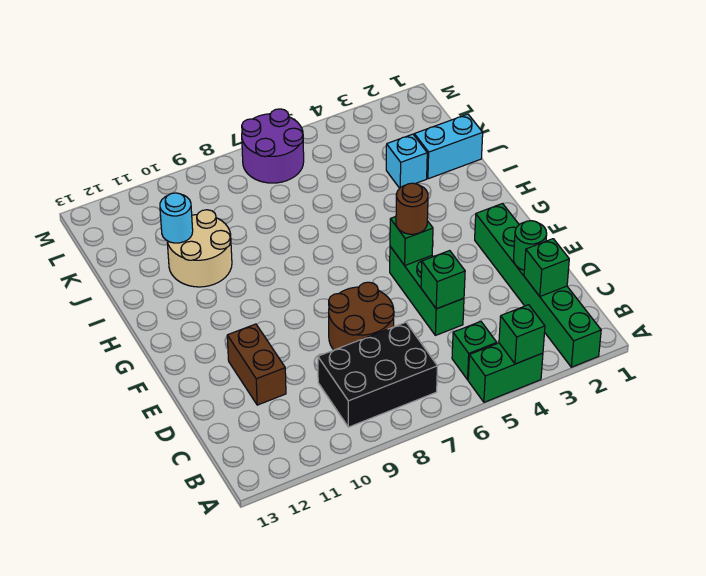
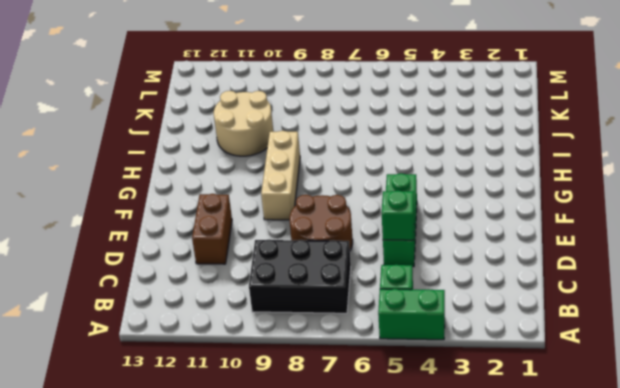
tan brick F9:H9 level 1 -> none
none -> green brick A2:F2 level 1
none -> cyan brick J1:J2 level 1
none -> cyan brick J3 level 1

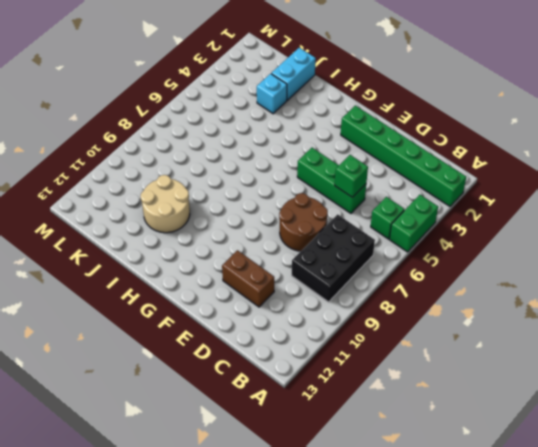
none -> purple round brick L6:M7 level 1
none -> green brick A4 level 2
none -> green brick C2 level 2

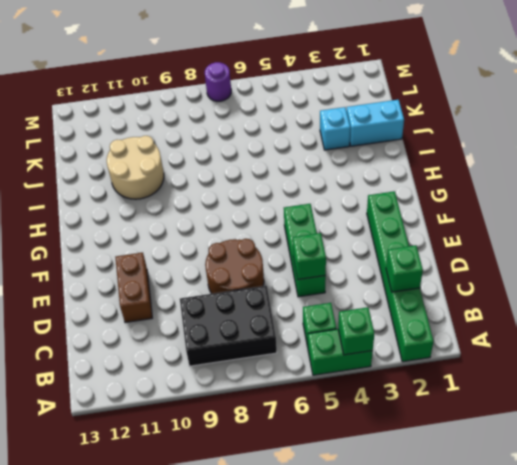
purple round brick M7 level 1 -> purple round brick L6:M7 level 1
none -> green round brick D2 level 2
none -> green brick F5 level 2
none -> cyan round brick J11 level 2

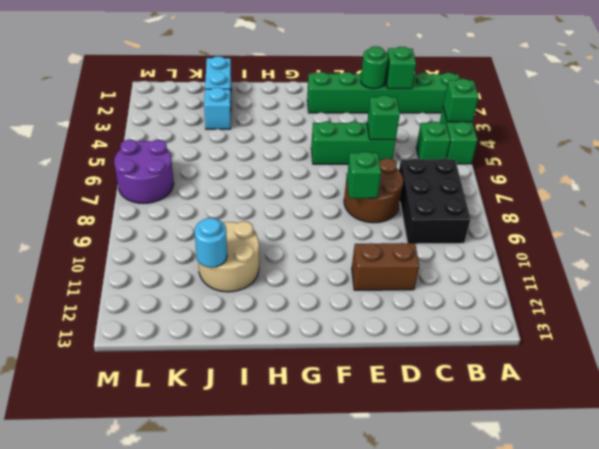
green brick E8 level 2 -> green brick F5 level 2
none -> brown round brick F5 level 3

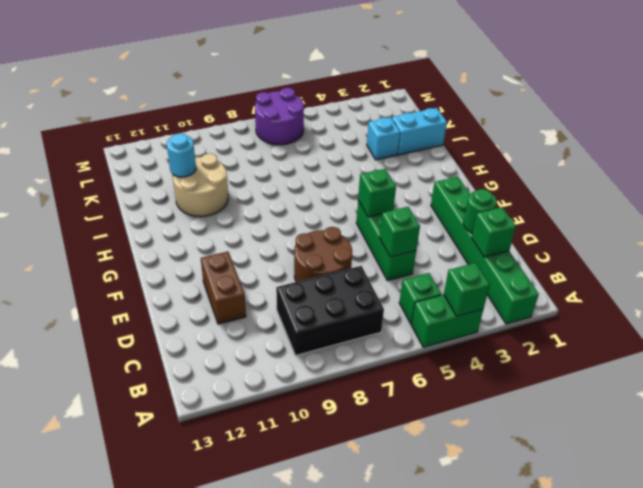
none -> brown round brick F5 level 3

